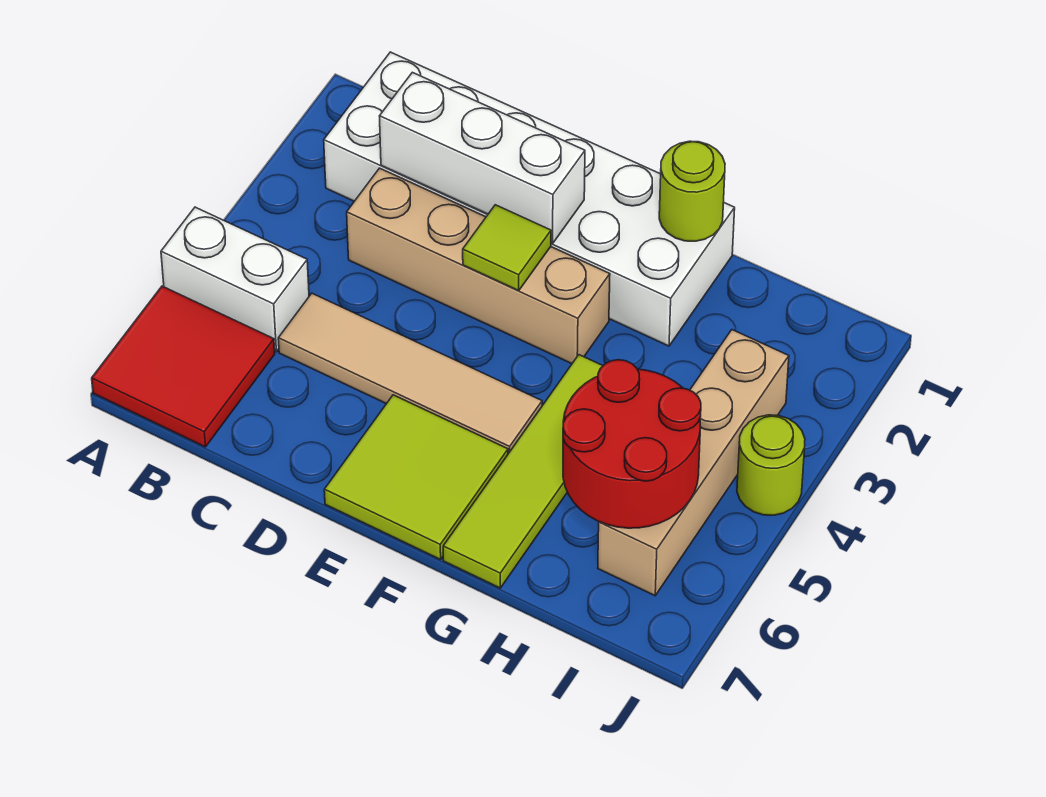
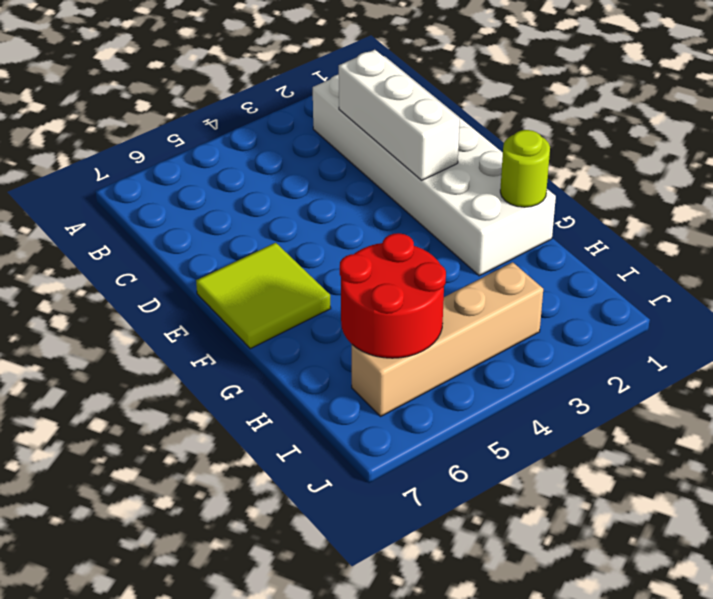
none -> white brick A5:B5 level 1
none -> red tile A6:B7 level 1
none -> tan brick C3:F3 level 1

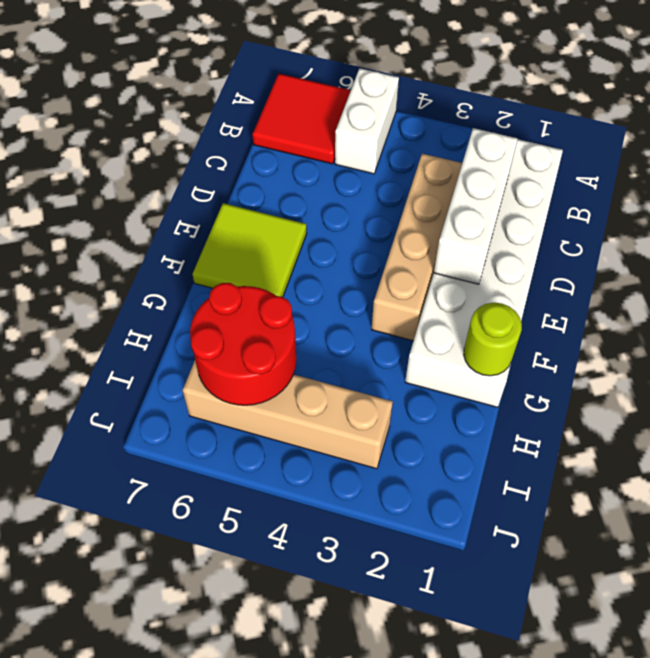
none -> tan tile C5:F5 level 1
none -> lime tile G4:G7 level 1
none -> lime round brick J4 level 1

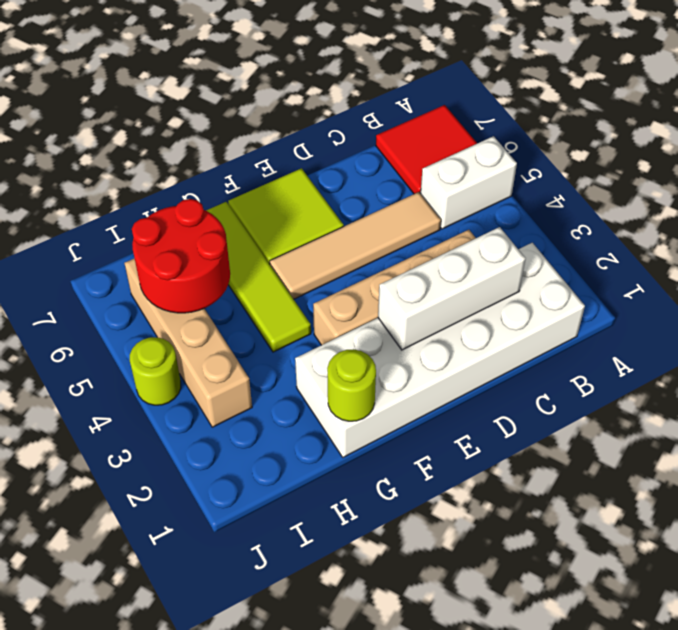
none -> lime tile E3 level 2

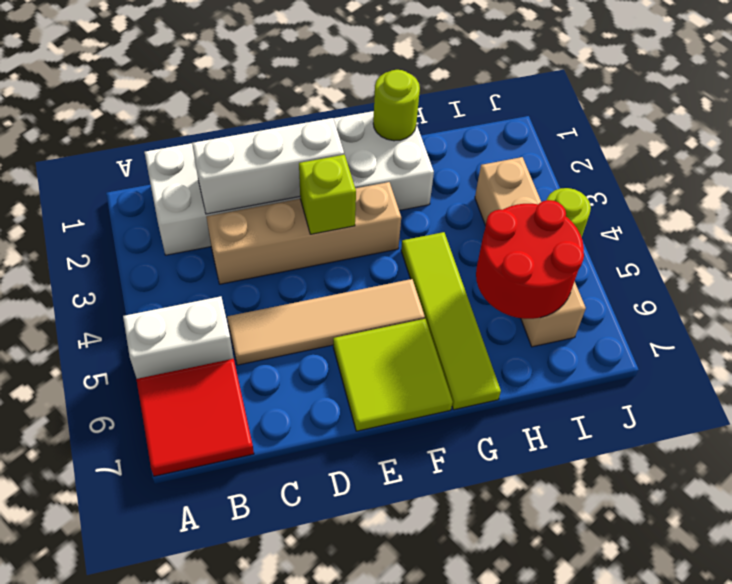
lime brick E3 level 2 -> lime tile E3 level 2

